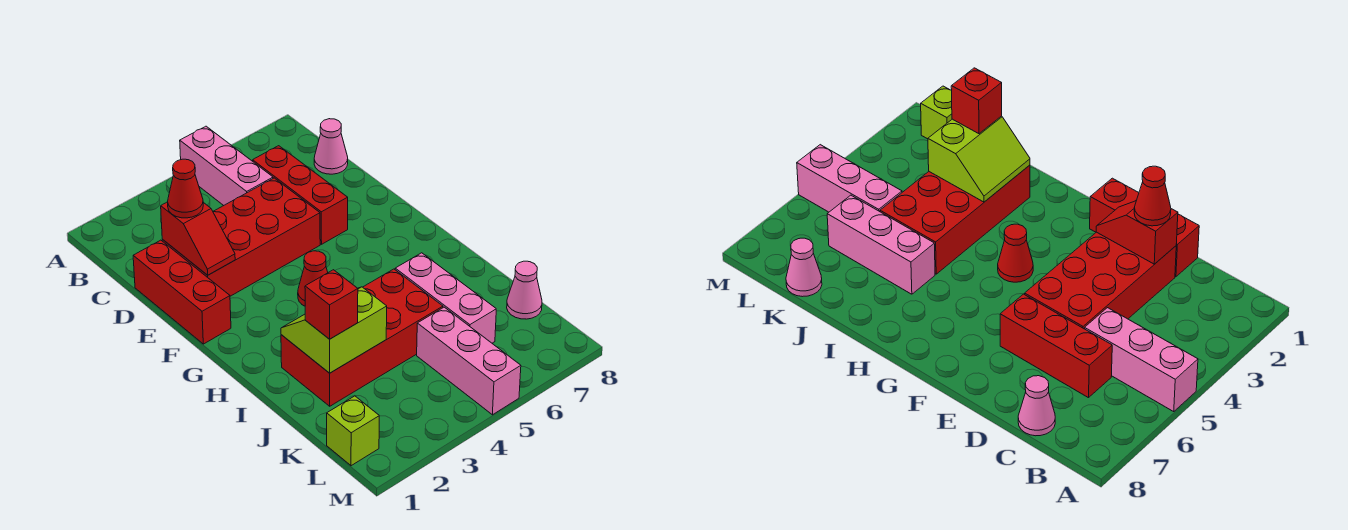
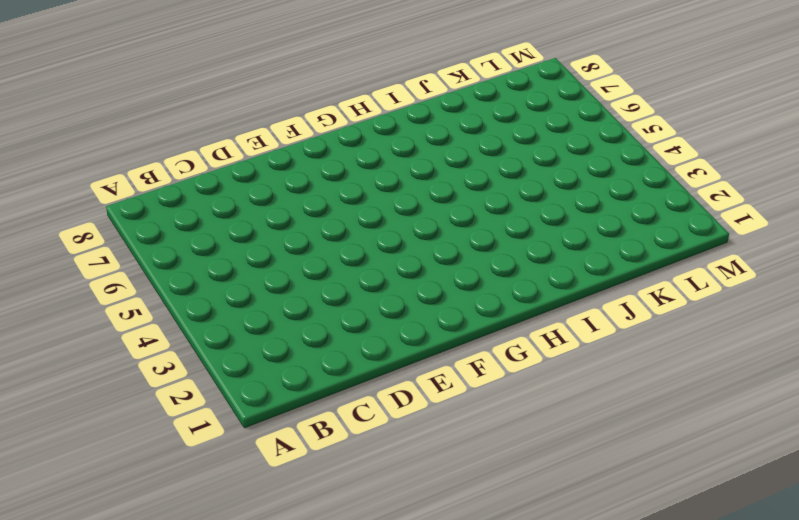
none -> pink brick A5:C5 level 1
none -> red brick C6:E6 level 1
none -> pink cone C8 level 1

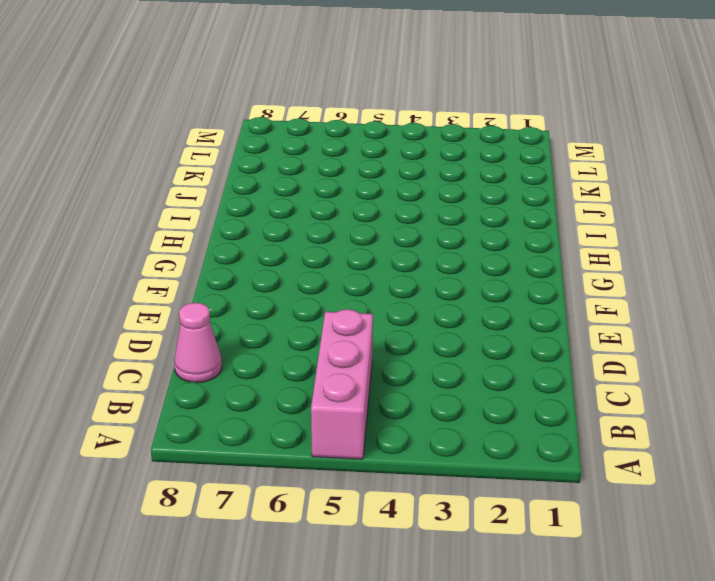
none -> red brick C6:E6 level 1
none -> red brick D1:F1 level 1
none -> red brick D2:E5 level 1

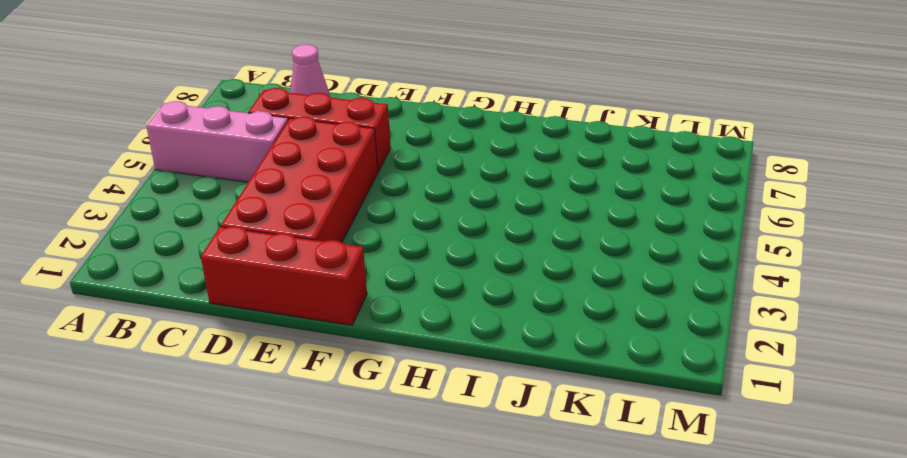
none -> red cone G4 level 1
none -> red brick I2:J5 level 1
none -> pink brick I6:K6 level 1

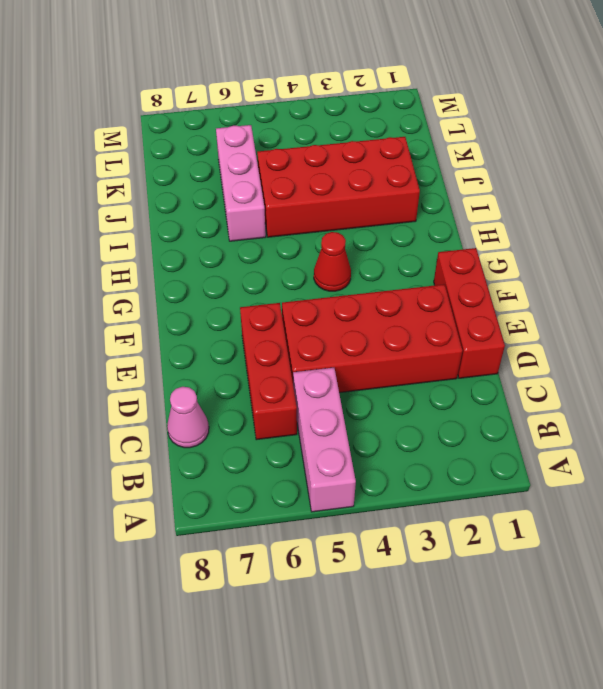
none -> pink brick K5:M5 level 1
none -> pink cone K8 level 1
none -> lime brick L1 level 1

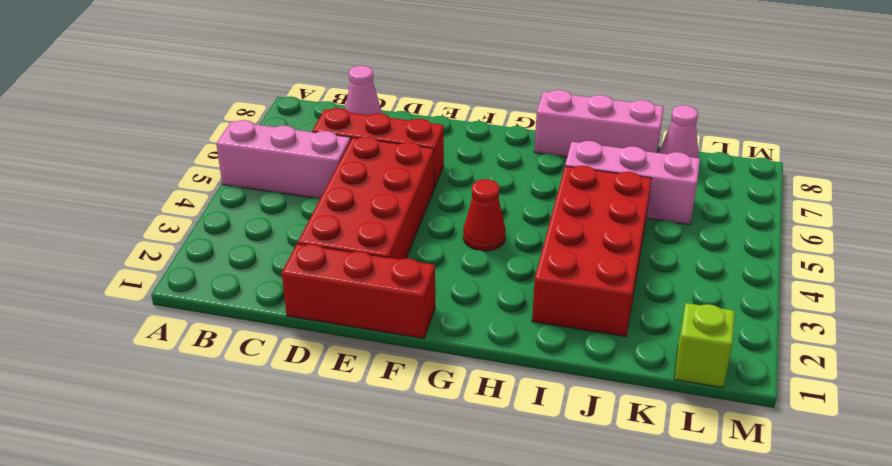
pink brick H8:J8 level 1 -> pink brick K5:M5 level 1
none -> red slope D2:E2 level 2 top D
none -> lime slope I2:J3 level 2 top J
none -> red cone D2 level 3

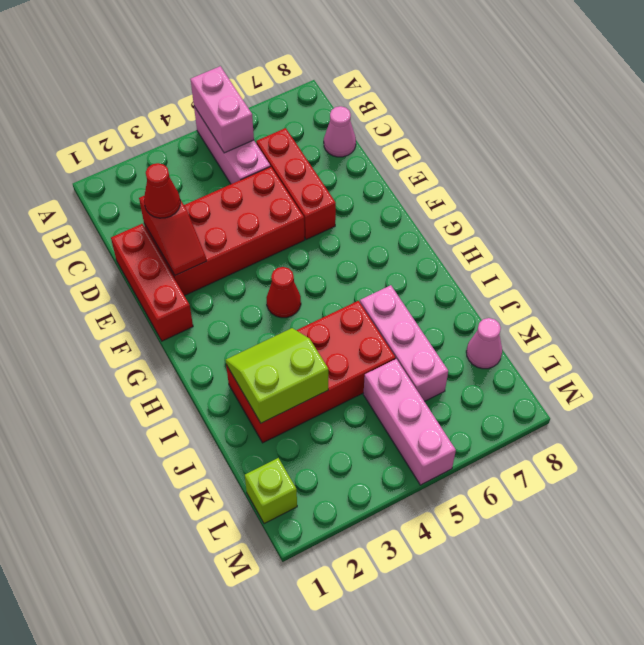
pink brick A5:B5 level 2 -> none
none -> red brick J2 level 3

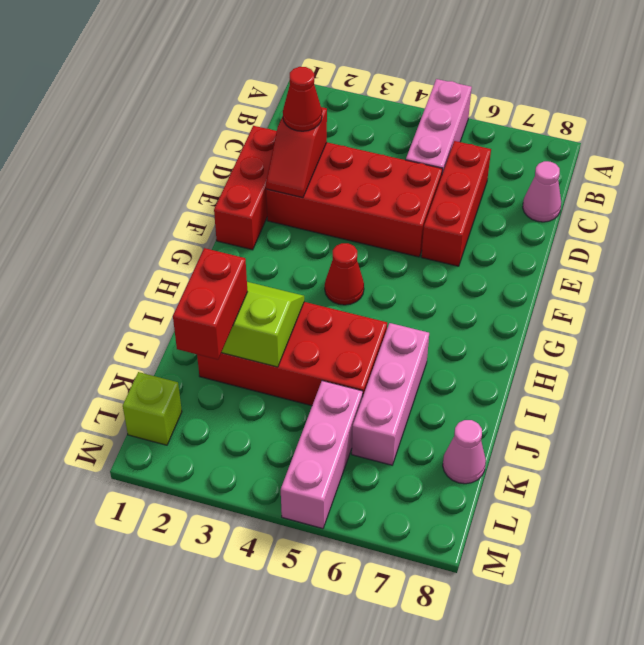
red brick J2:K2 level 3 -> red brick J2 level 3

